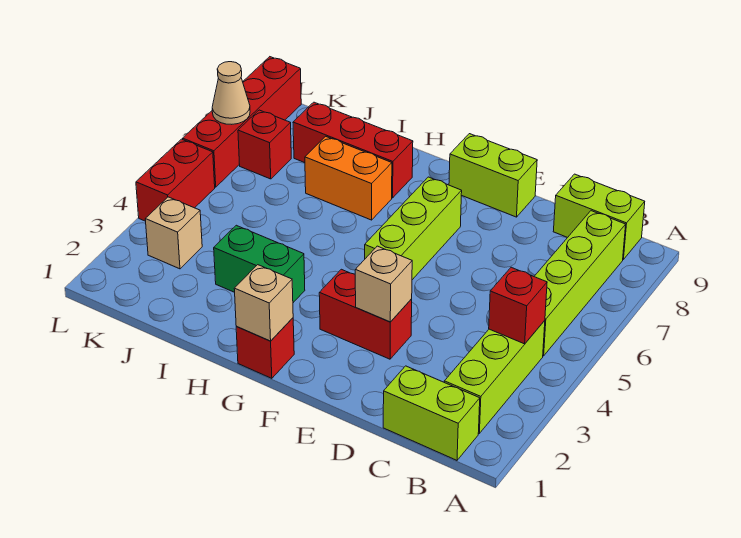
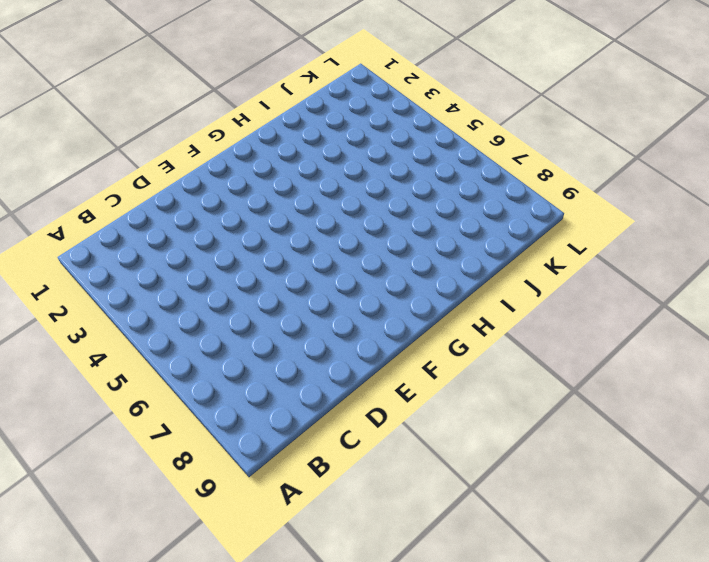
none -> lime brick B1:C1 level 1
none -> lime brick B2:B4 level 1
none -> lime brick B5:B8 level 1

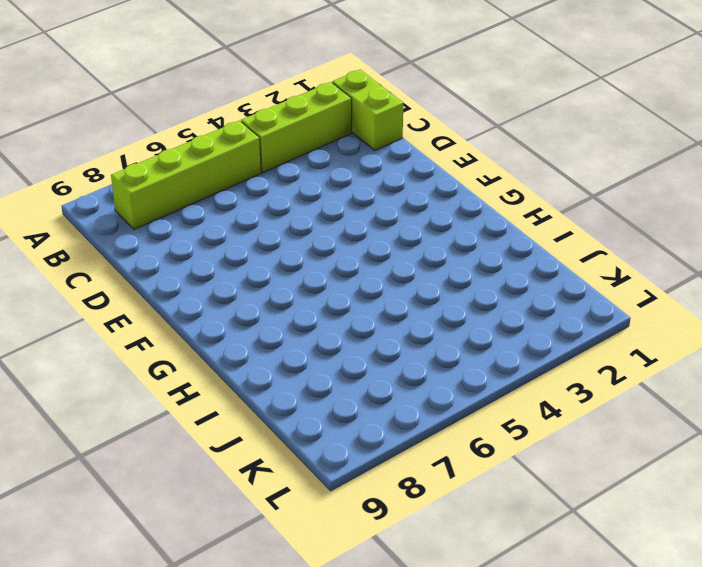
none -> lime brick B9:C9 level 1
none -> red brick E3:F3 level 1
none -> lime brick E9:F9 level 1

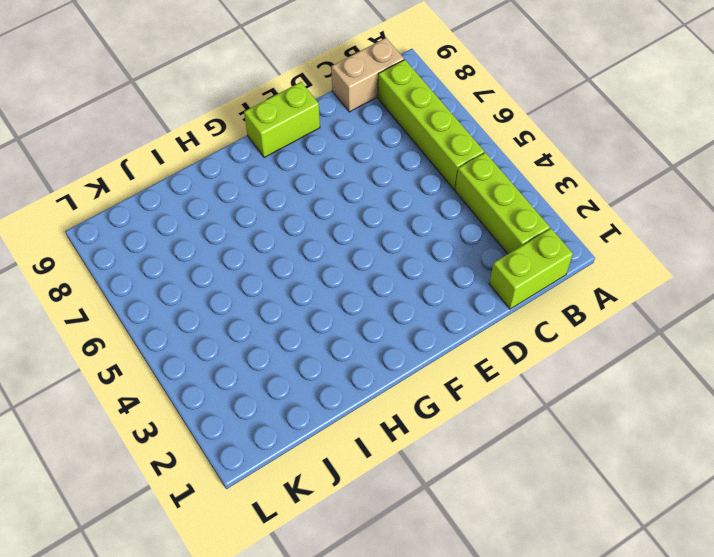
tan brick B9:C9 level 1 -> lime brick B9:C9 level 1
none -> red brick E3:F3 level 1
none -> lime brick F5:F7 level 1
none -> red brick G1 level 1

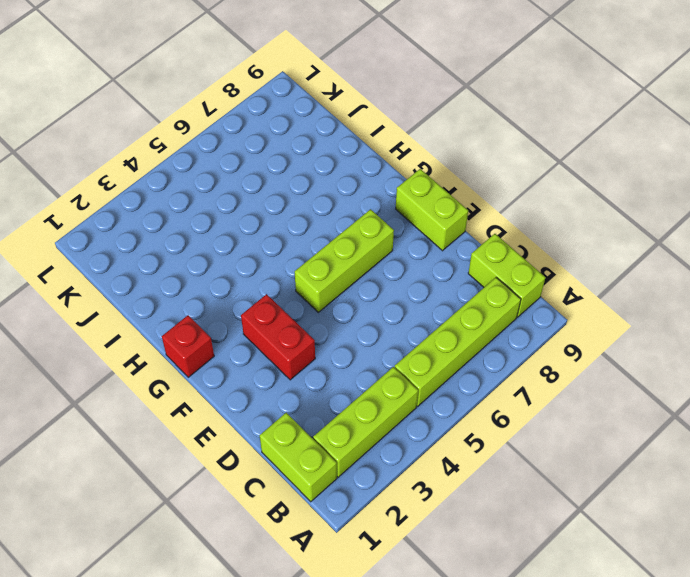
none -> green brick H3:I3 level 1
none -> orange brick H7:I7 level 1
none -> red brick H8:J8 level 1

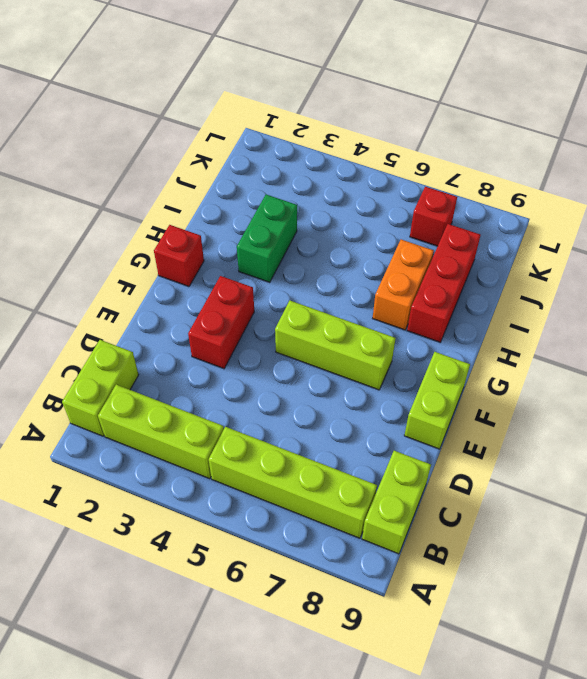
none -> tan brick K3 level 1
none -> red brick L4:L5 level 1
none -> red brick L6:L9 level 1

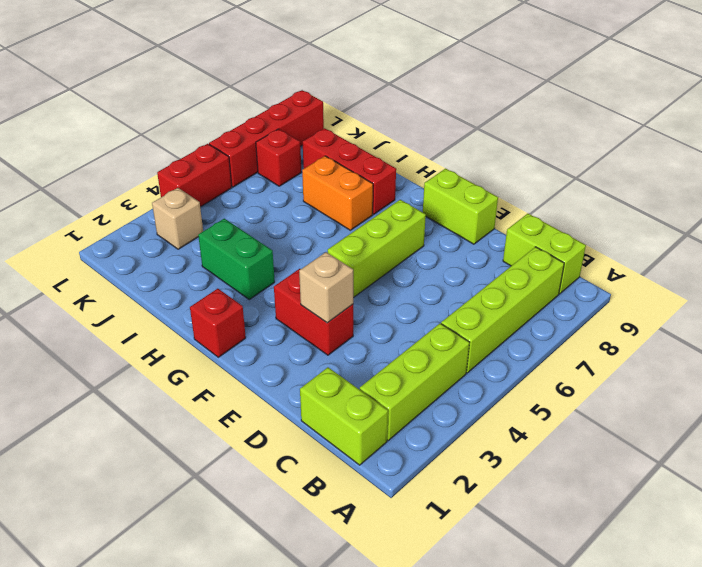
none -> red brick B4 level 2
none -> tan brick G1 level 2
none -> tan cone L7 level 2

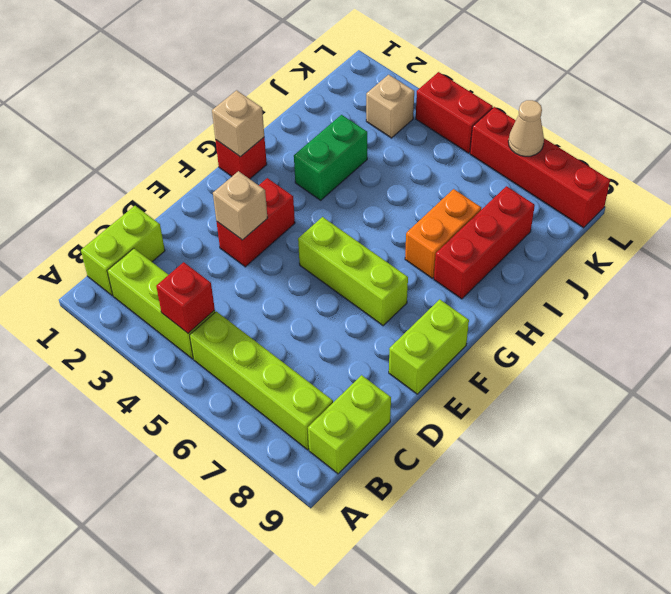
none -> red brick K7 level 1

